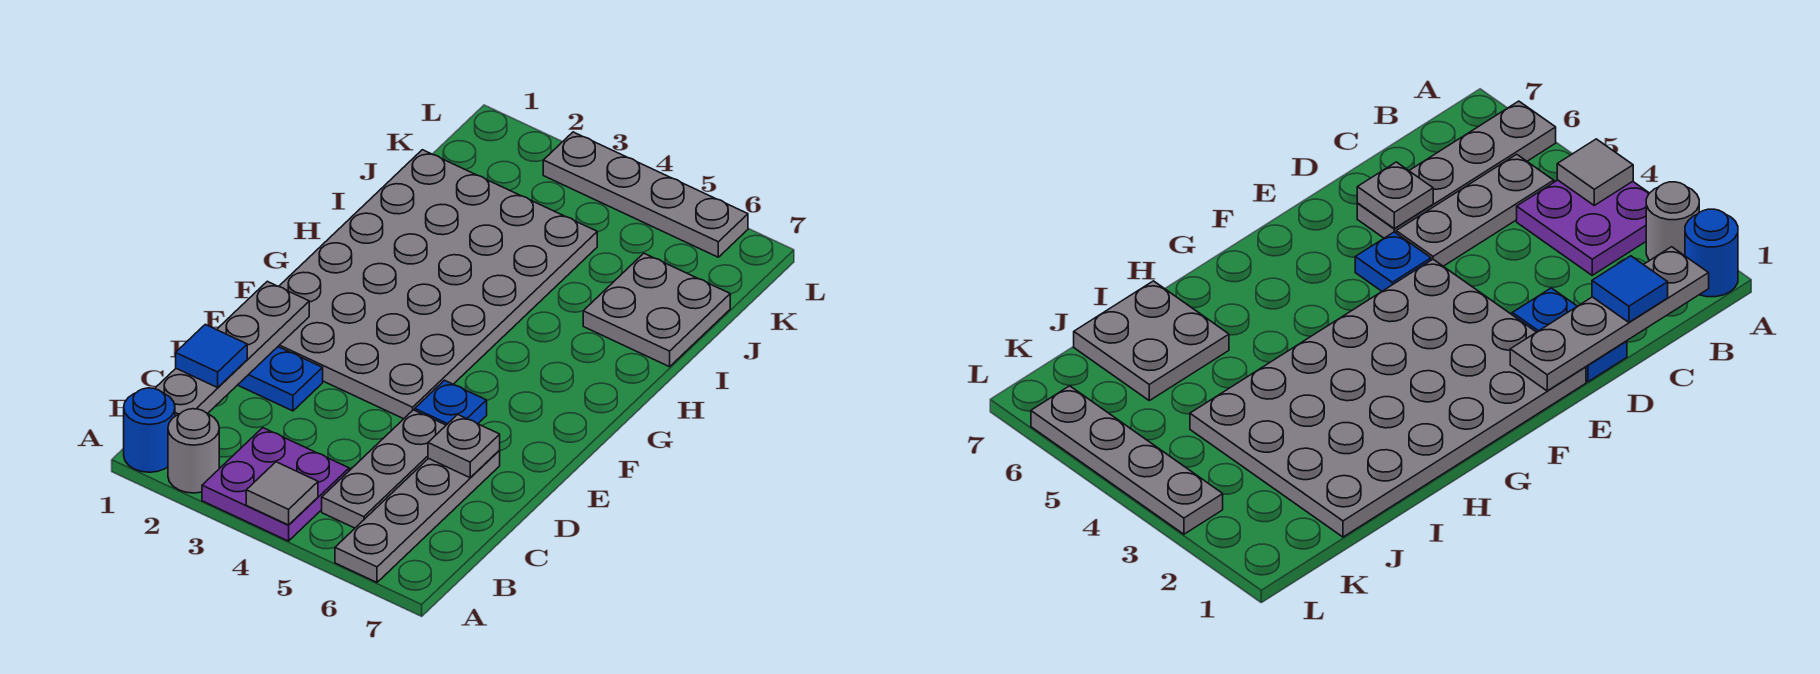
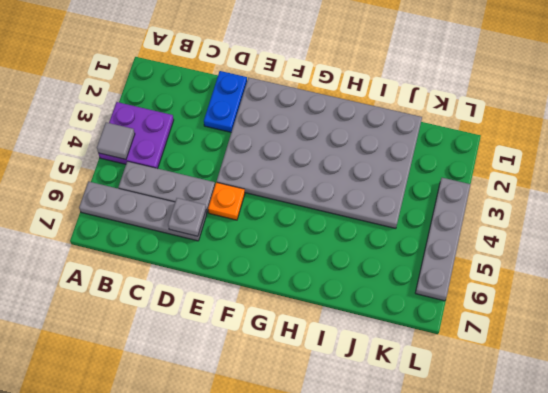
orange plate E5 level 1 -> blue plate E5 level 1
none -> blue round brick A1 level 1
none -> grey round brick A2 level 1
none -> grey plate I6:J7 level 1

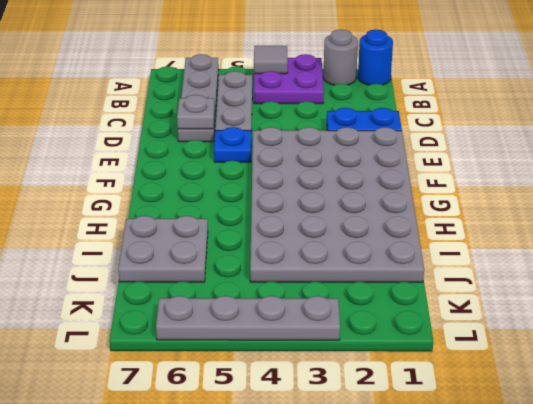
none -> grey plate B1:E1 level 2
none -> blue tile C1 level 3

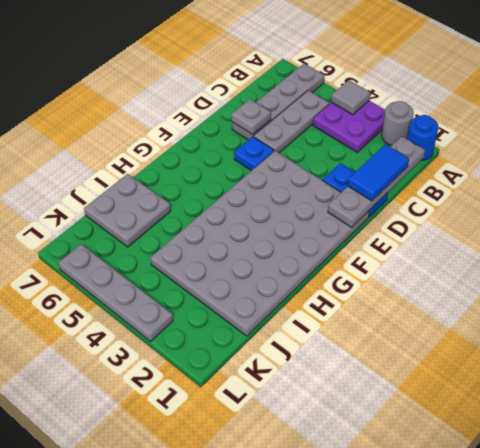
blue tile C1:D1 level 3 -> blue tile C1 level 3

